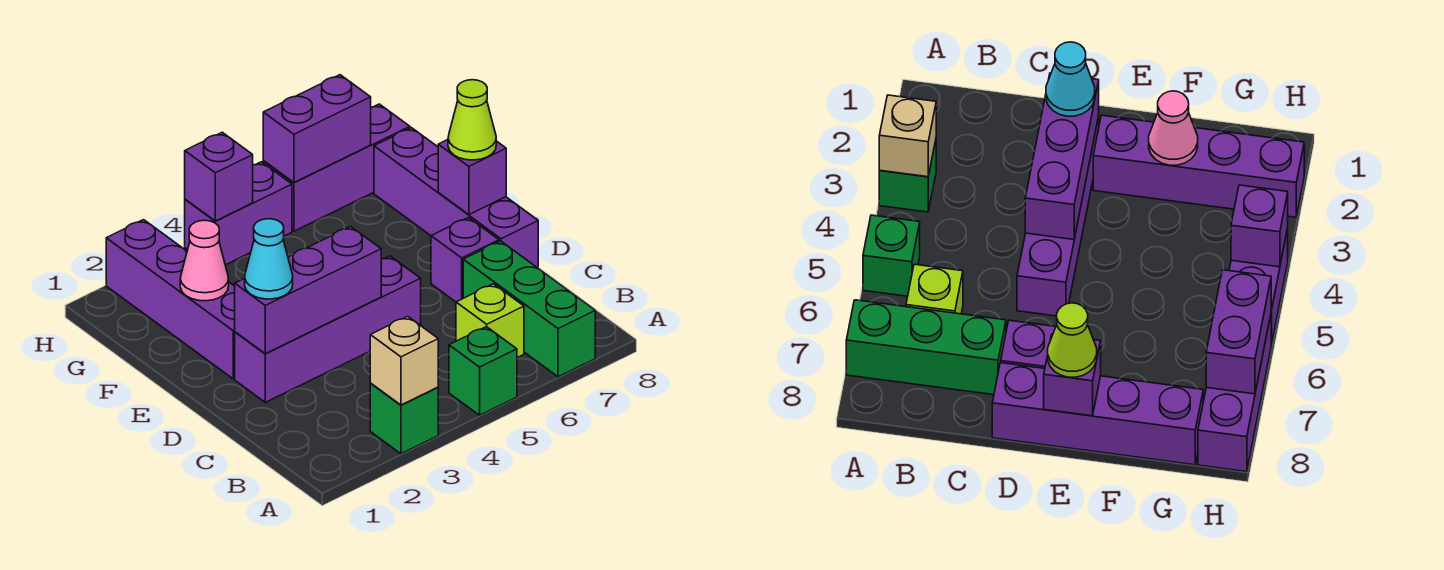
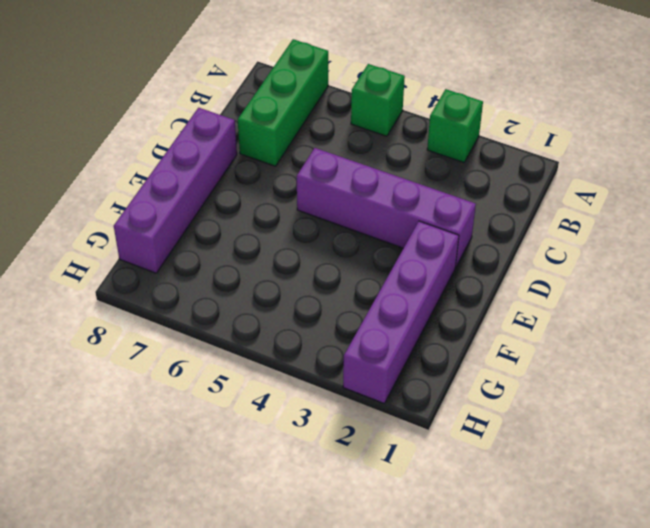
none -> lime brick B6 level 1
none -> purple brick D7 level 1
none -> purple brick H4:H5 level 1

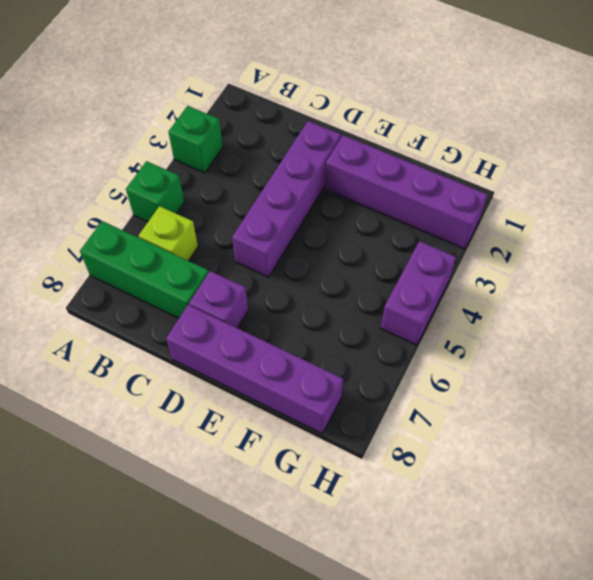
none -> purple brick H6:H8 level 1
none -> tan brick A3 level 2
none -> purple brick D2:D4 level 2

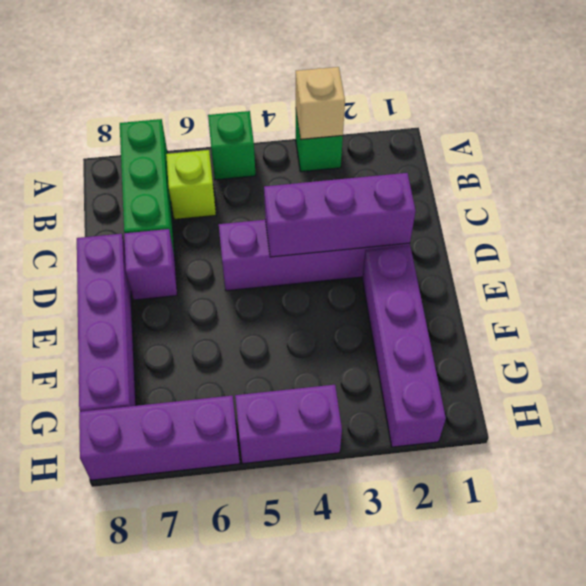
none -> purple brick E8 level 2
none -> pink cone F2 level 2
none -> purple brick H4 level 2

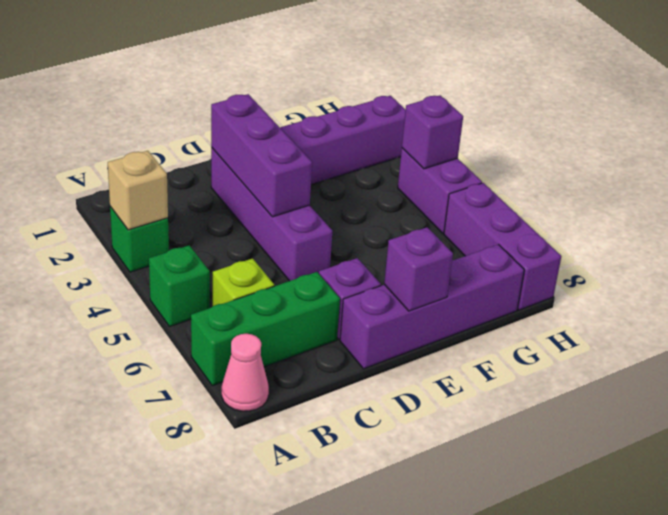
pink cone A8 level 1 -> pink cone F2 level 2
none -> purple brick H6:H7 level 2
none -> cyan cone D2 level 3
none -> lime cone E8 level 3

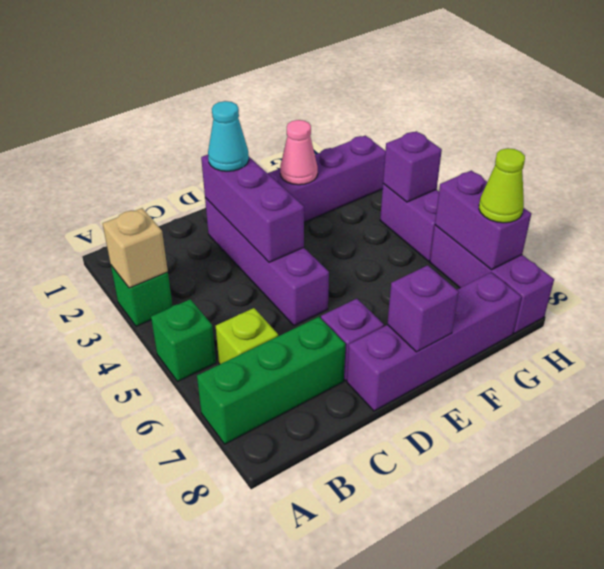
lime cone H7 level 3 -> lime cone E8 level 3

